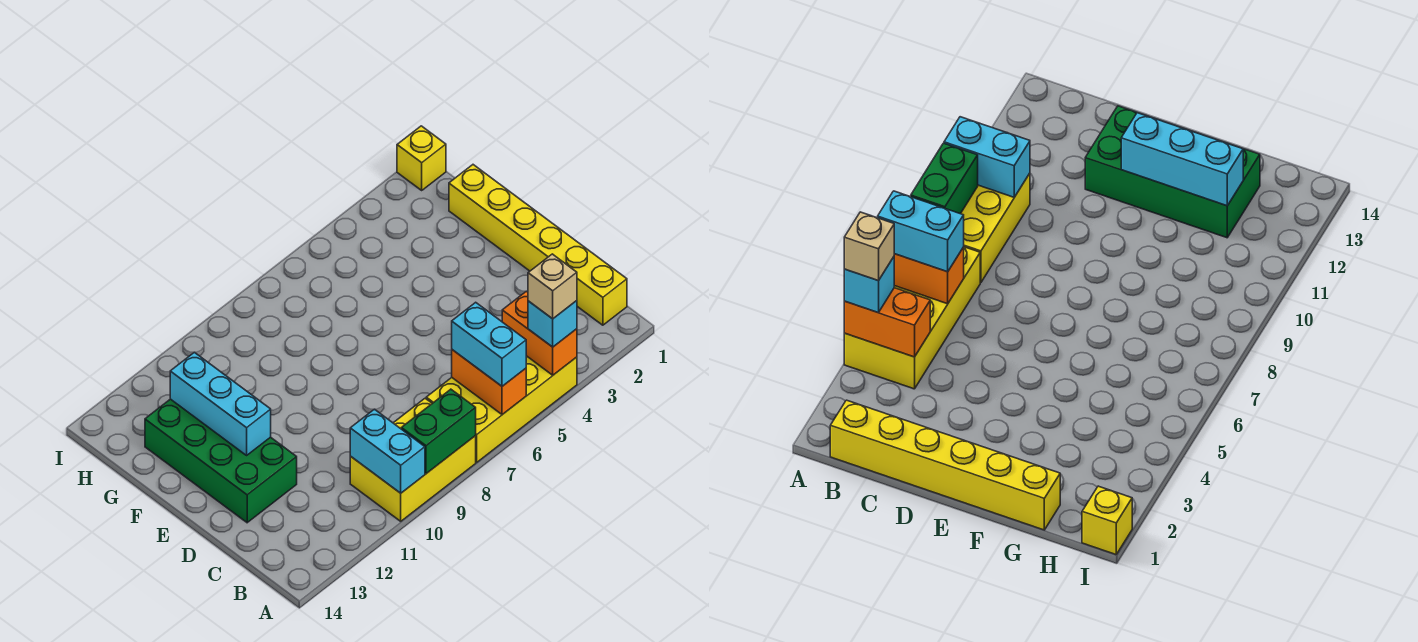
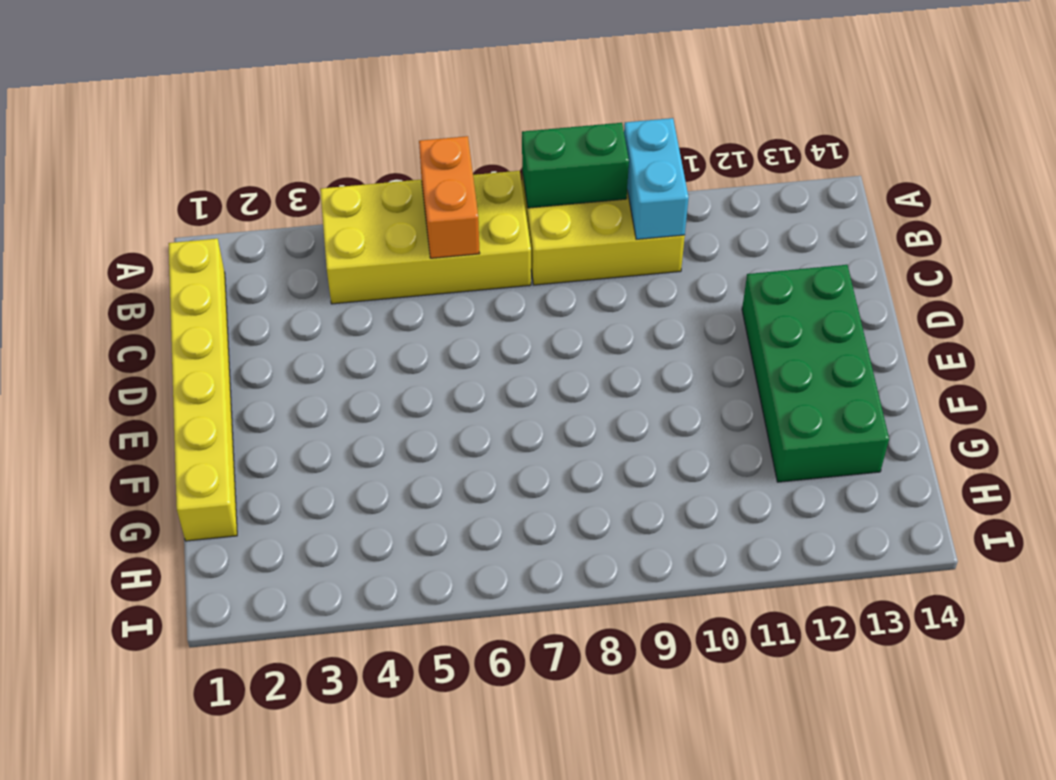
none -> yellow brick I1 level 1
none -> orange brick A4:B4 level 2
none -> cyan brick E12:G12 level 2

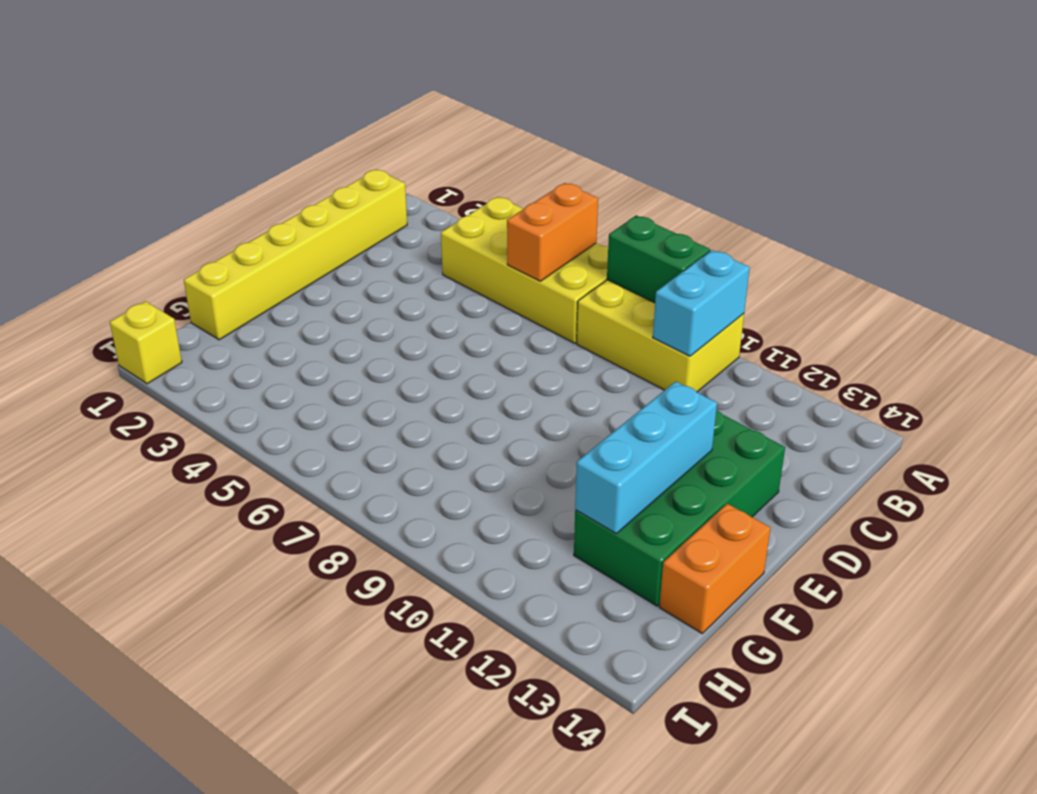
orange brick F14:G14 level 1 -> orange brick A4:B4 level 2
none -> cyan brick A4 level 3
none -> cyan brick A6:B6 level 3
none -> tan brick A4 level 4

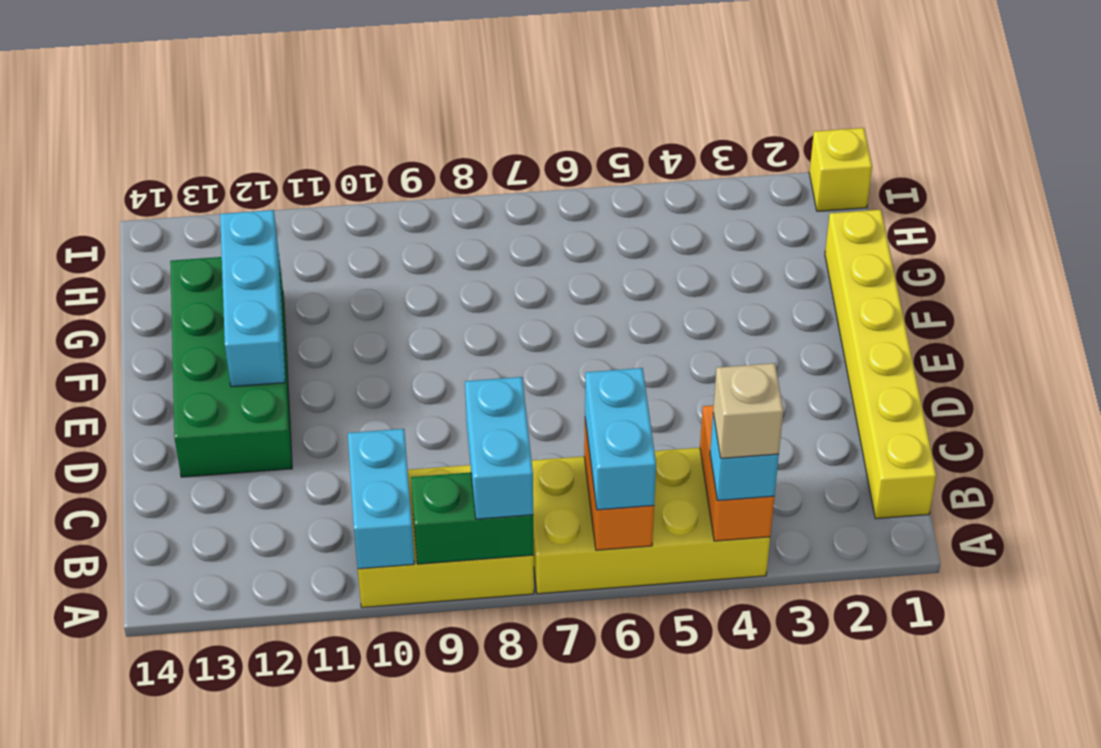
cyan brick A8:B8 level 3 -> none

